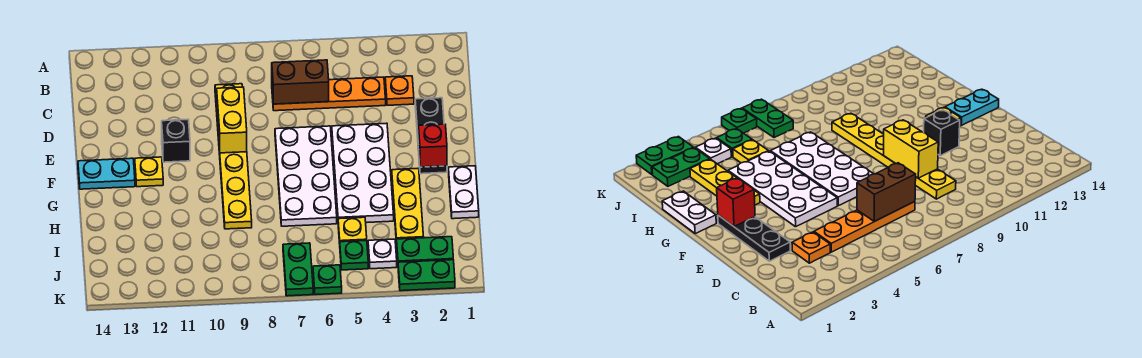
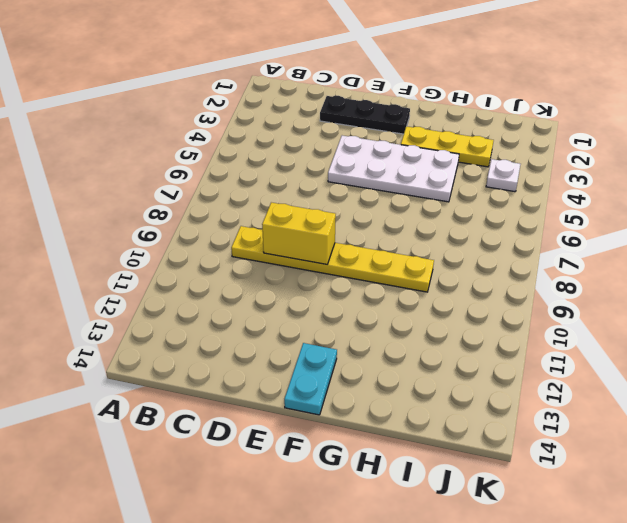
none -> orange plate C3 level 1
none -> orange plate C4:C7 level 1
none -> white plate E6:H7 level 1

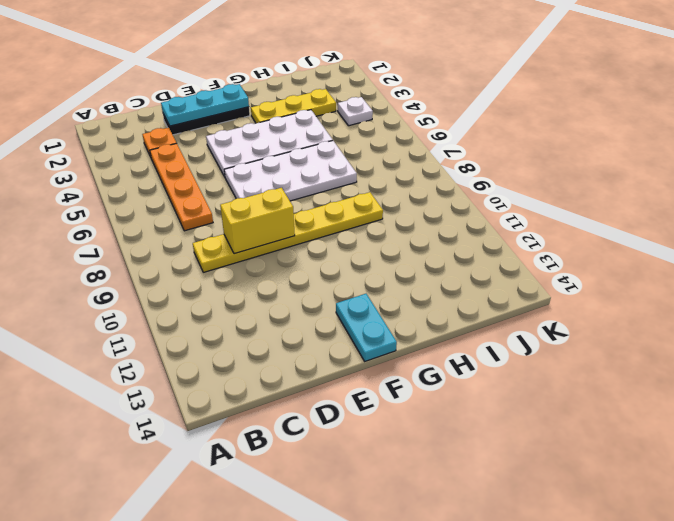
cyan plate D2:F2 level 2 -> red brick F2 level 2
none -> black brick E11 level 1
none -> yellow plate F12 level 1
none -> white plate G1:H1 level 1

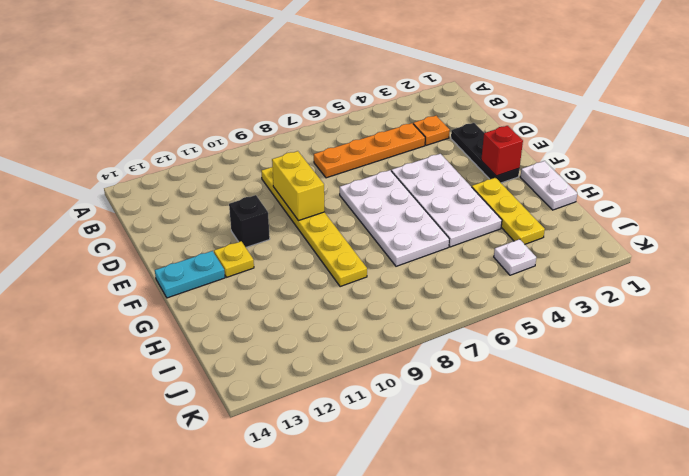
none -> yellow plate I5 level 1
none -> green plate J2:J3 level 1
none -> green plate J5 level 1

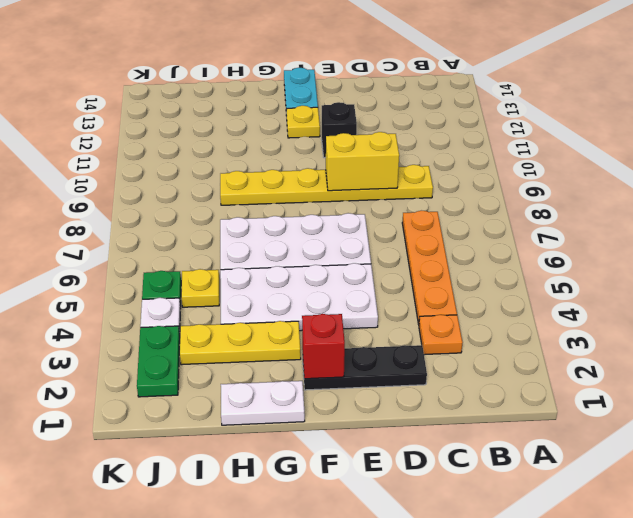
none -> green plate J7:K7 level 1
none -> green plate K2:K3 level 1
none -> green plate K6 level 1

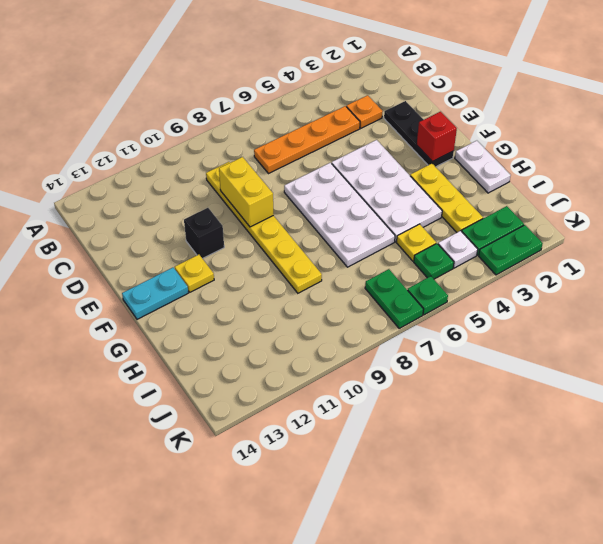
none -> brown brick C6:C7 level 2

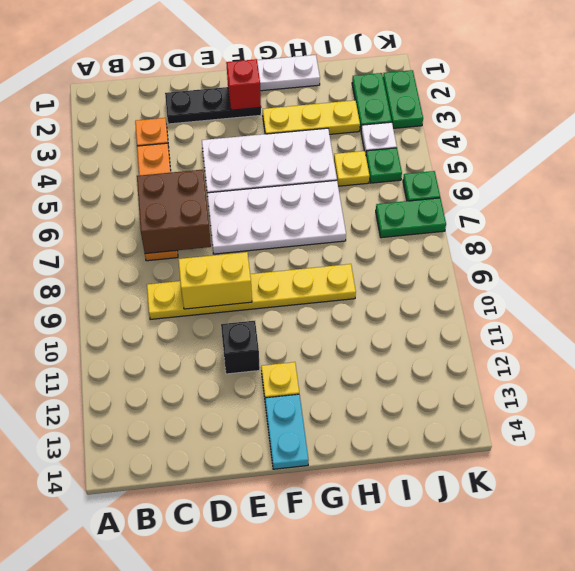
brown brick C6:D7 level 2 -> brown brick C6:C7 level 2

